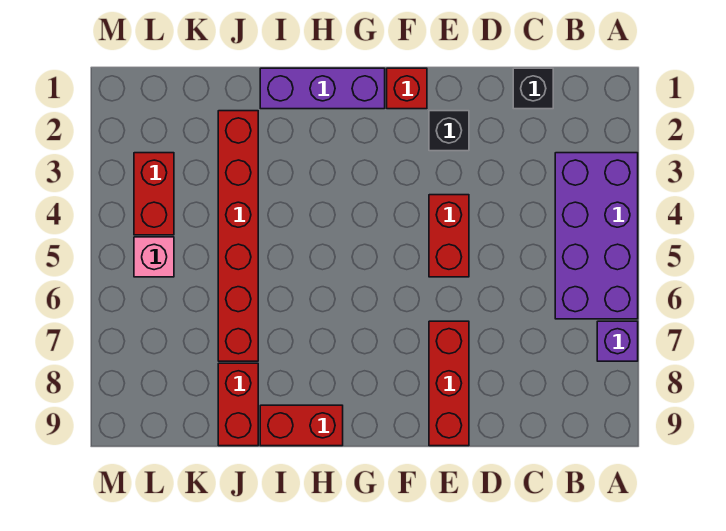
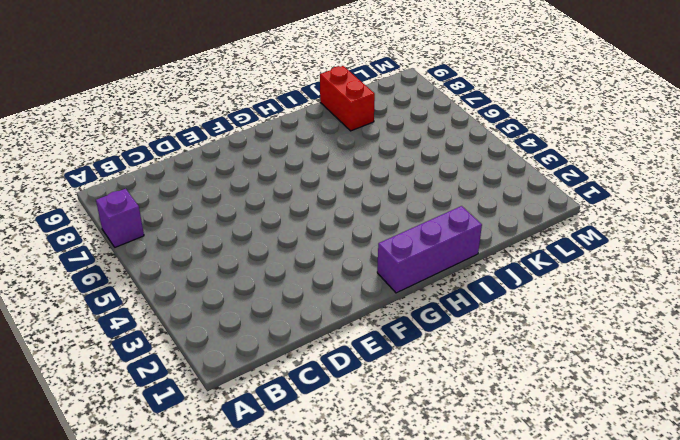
none -> purple brick A3:B6 level 1
none -> black brick C1 level 1
none -> black brick E2 level 1

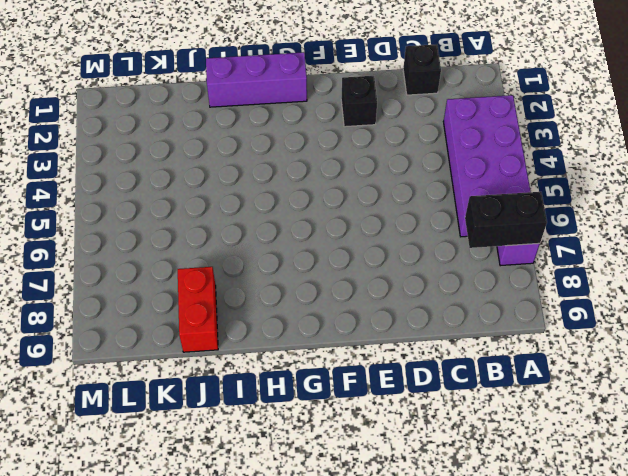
black brick A7:B7 level 2 -> none
none -> red brick E4:E5 level 1
none -> red brick E7:E9 level 1
none -> red brick F1 level 1

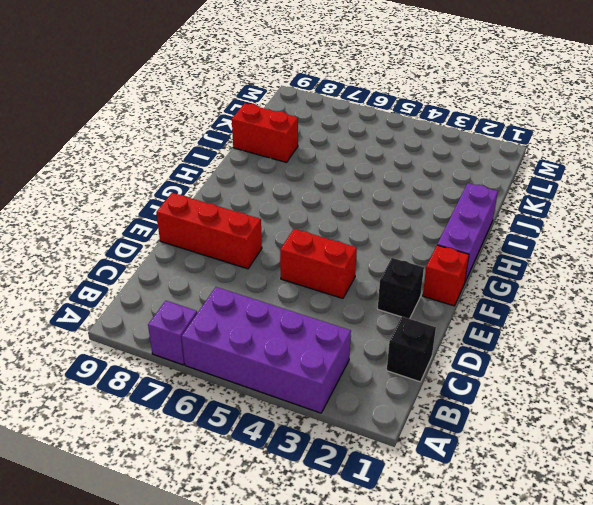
none -> red brick H9:I9 level 1
none -> red brick J2:J7 level 1
none -> red brick L3:L4 level 1

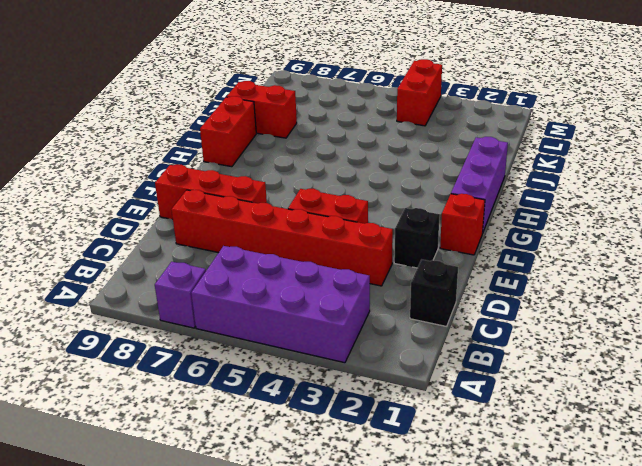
red brick D3:D8 level 1 -> red brick J2:J7 level 1
red brick L4:M4 level 1 -> red brick L3:L4 level 1
none -> pink brick L5 level 1

